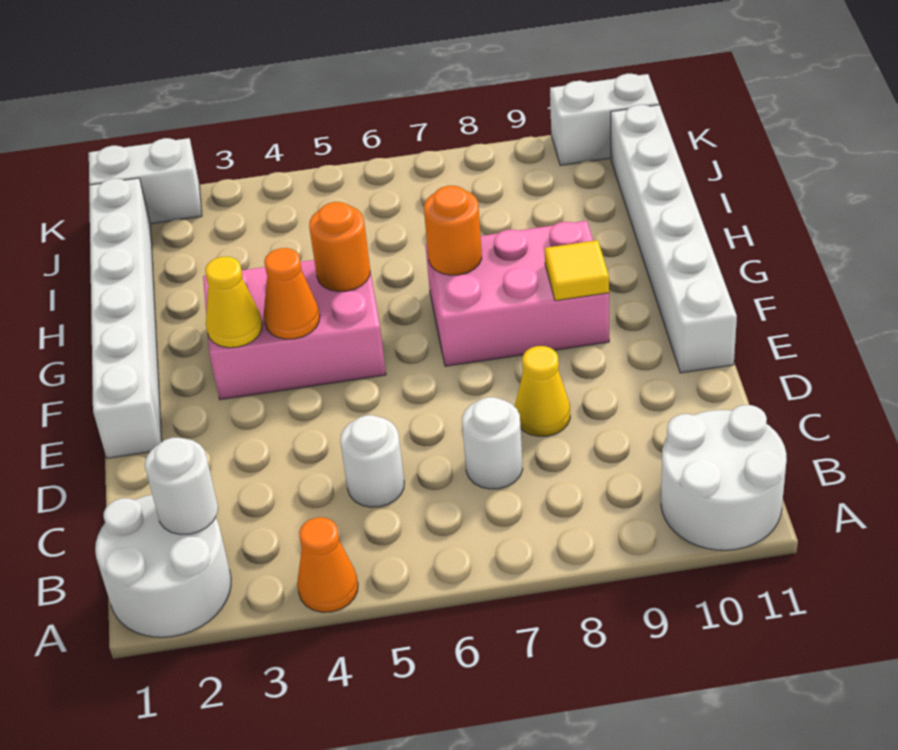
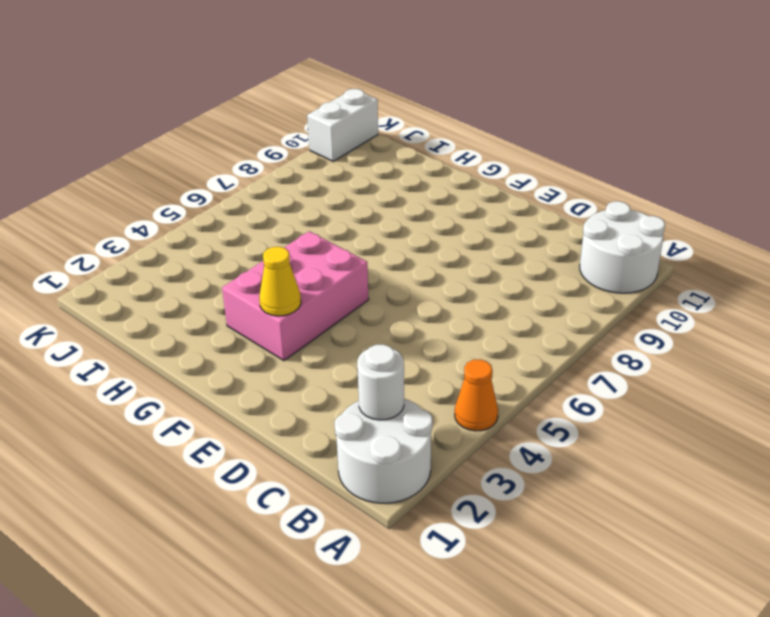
none -> white round brick C5 level 1
none -> white round brick C7 level 1
none -> yellow cone D8 level 1

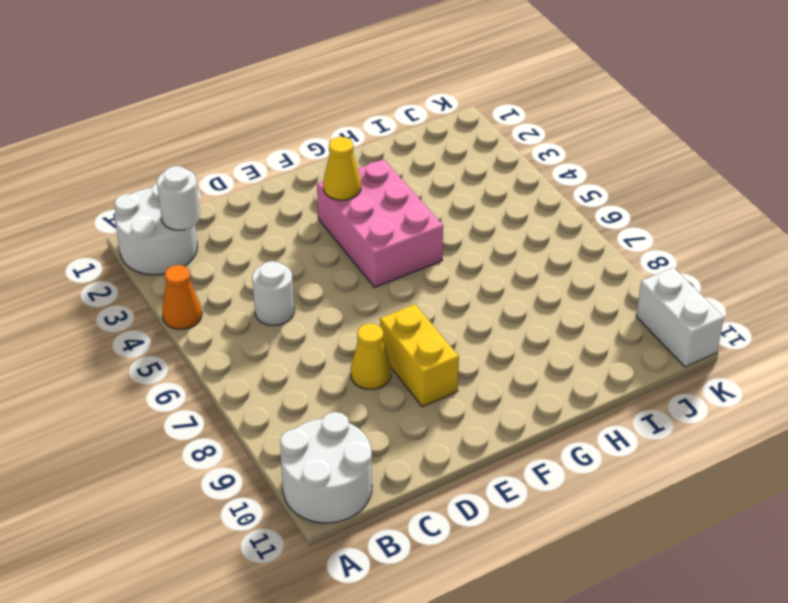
yellow brick E8:E9 level 1 -> none
none -> white round brick C7 level 1
none -> white brick E1:J1 level 1
none -> white brick E11:J11 level 1

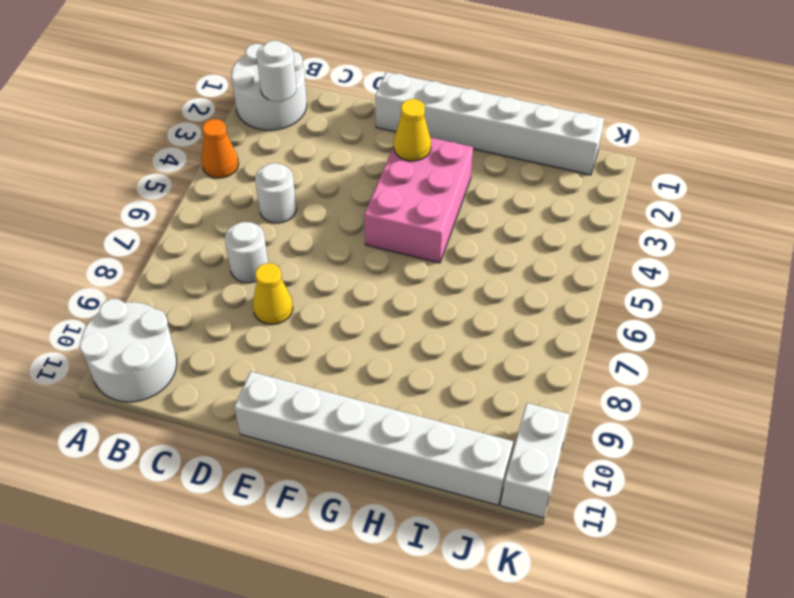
none -> pink brick F7:G9 level 1
none -> white brick K1:K2 level 1
none -> orange cone F4 level 2

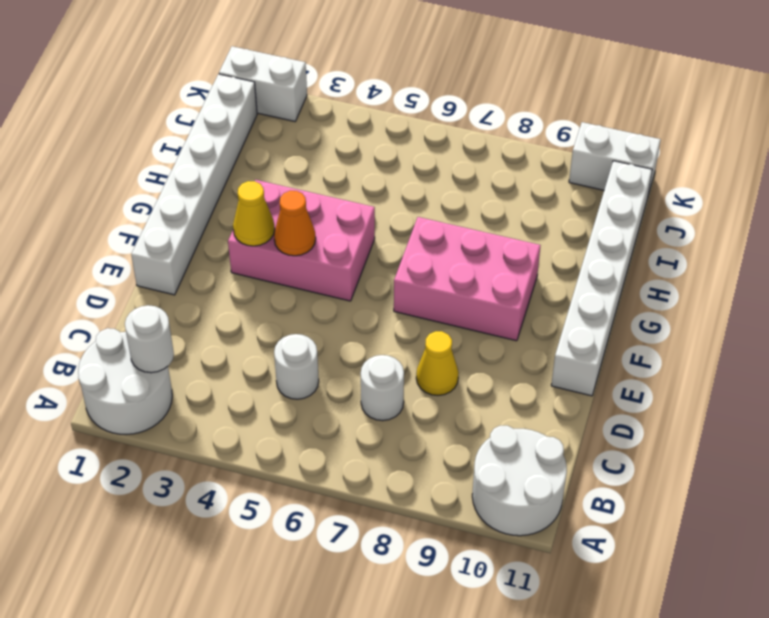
none -> orange cone A4 level 1
none -> yellow tile F9 level 2
none -> orange round brick G5 level 2

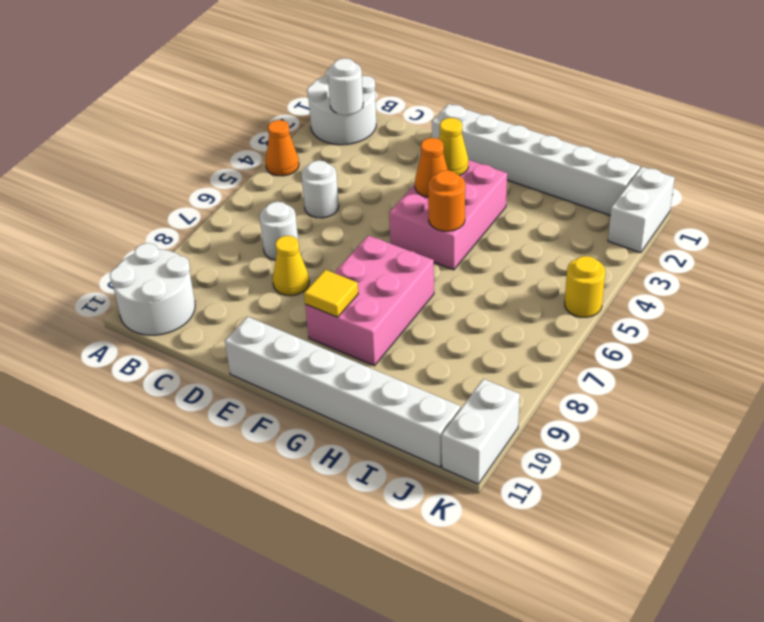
yellow round brick K5 level 1 -> none
none -> orange round brick G7 level 2

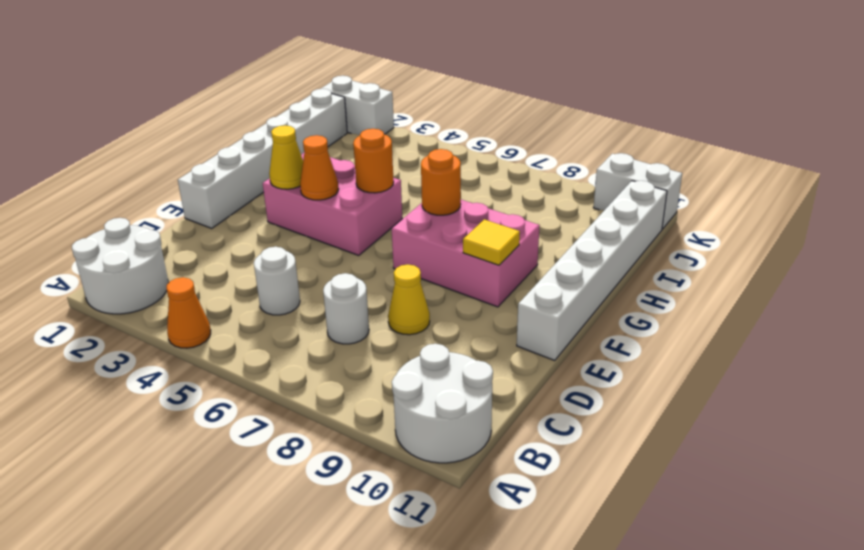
none -> white round brick B2 level 2

